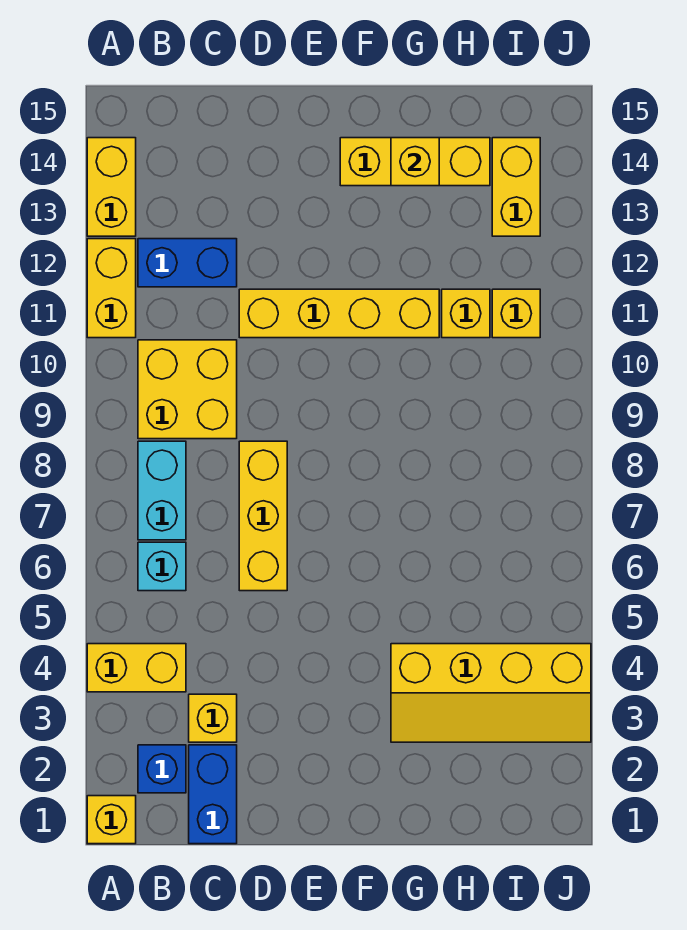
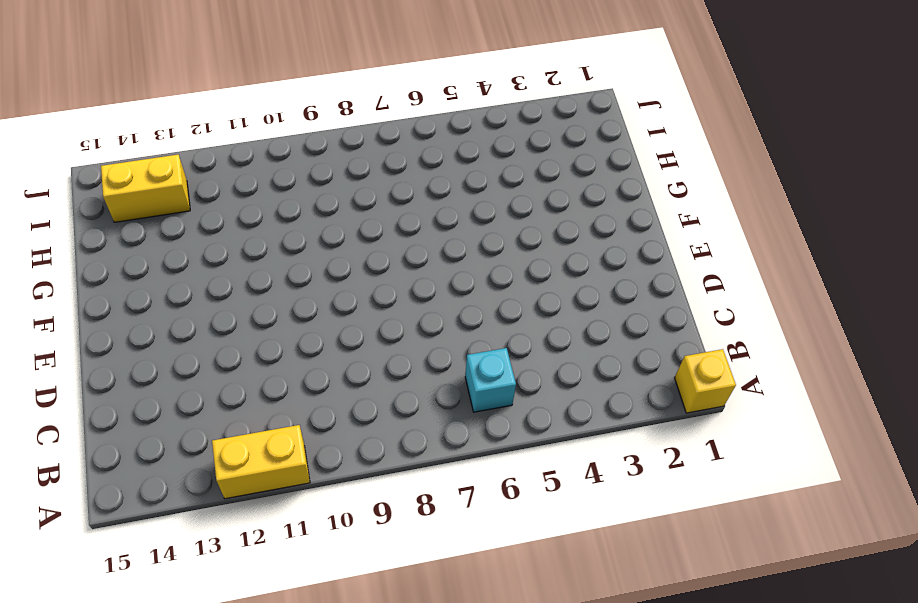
none -> yellow brick A4:B4 level 1
none -> yellow brick A13:A14 level 1
none -> blue brick B2 level 1

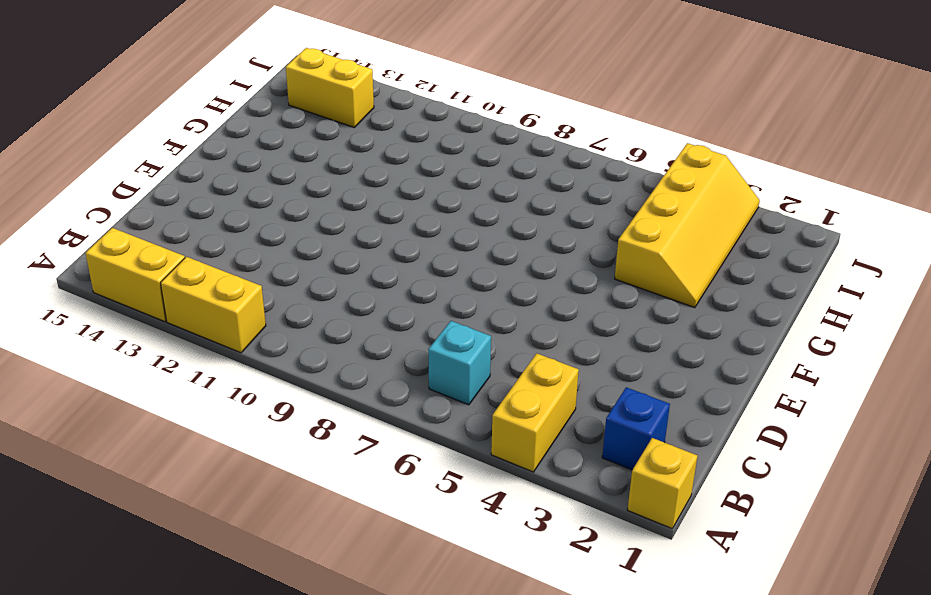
none -> cyan brick B7:B8 level 1
none -> yellow brick B9:C10 level 1
none -> blue brick B12:C12 level 1

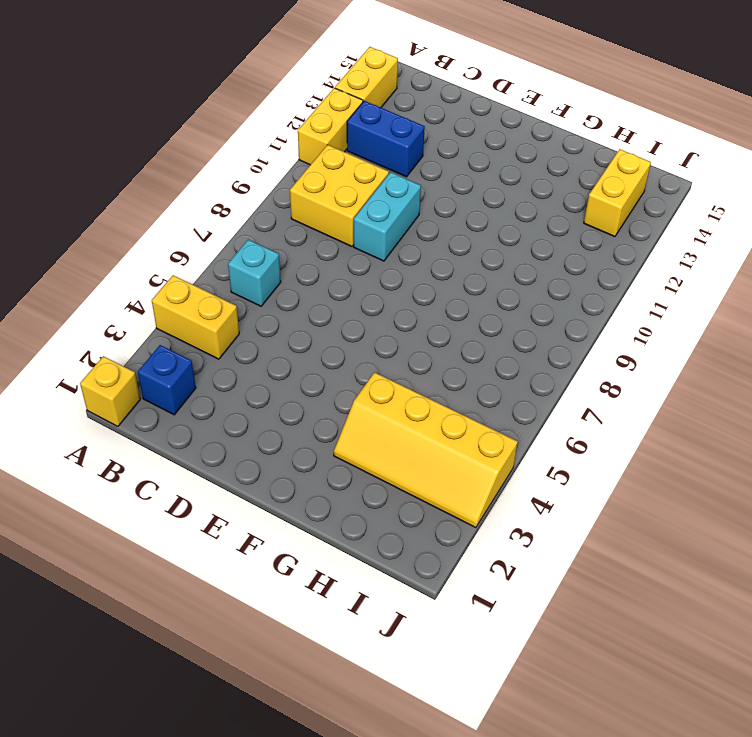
cyan brick D9:D10 level 1 -> cyan brick B7:B8 level 1
none -> blue brick C1:C2 level 1
none -> yellow brick C3 level 1
none -> yellow brick D6:D8 level 1

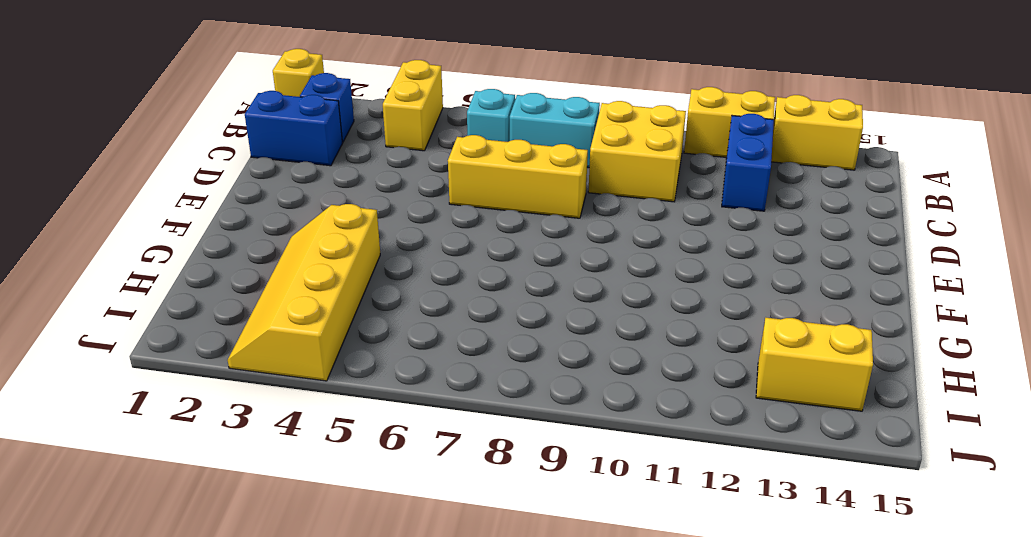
none -> yellow brick C3 level 1
none -> yellow brick D11:G11 level 1
none -> yellow brick F14:H14 level 1

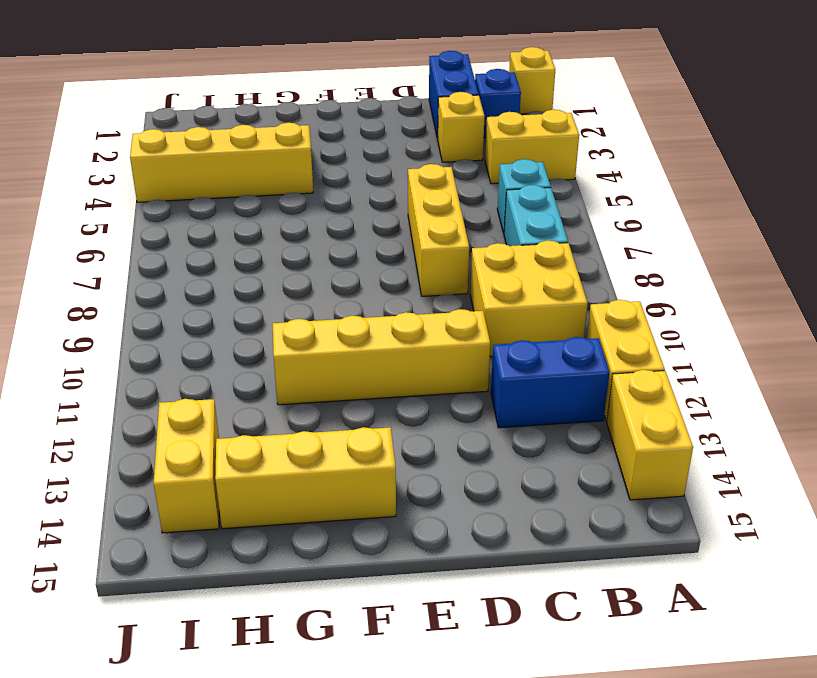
none -> yellow brick H11 level 1
none -> yellow brick I11 level 1
none -> yellow brick G14 level 2

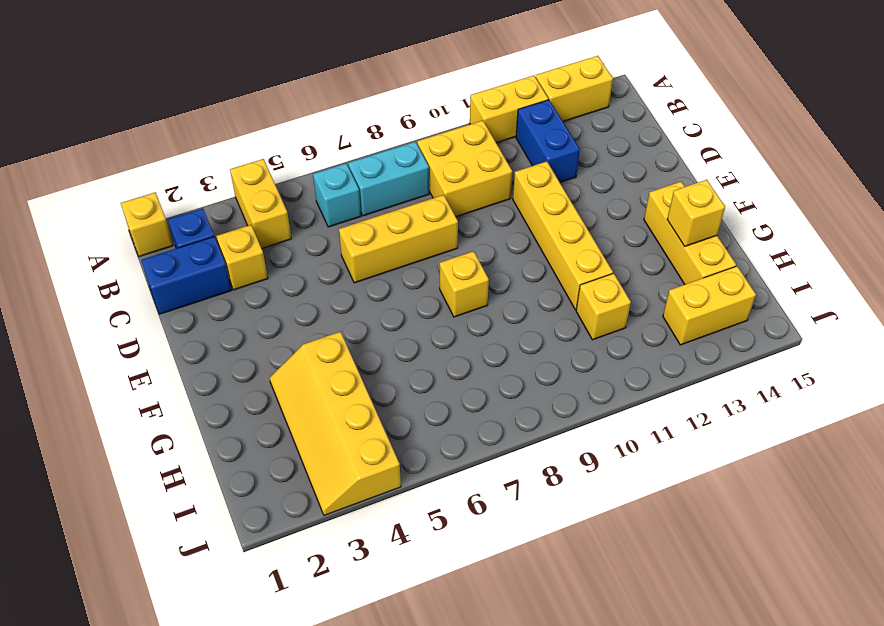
yellow brick F8 level 1 -> yellow brick I11 level 1

